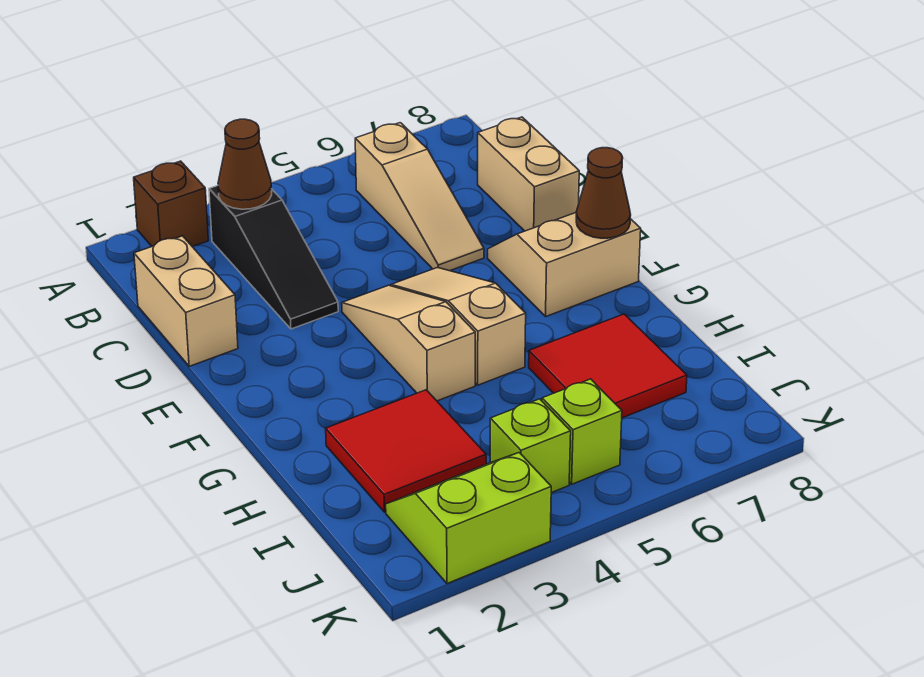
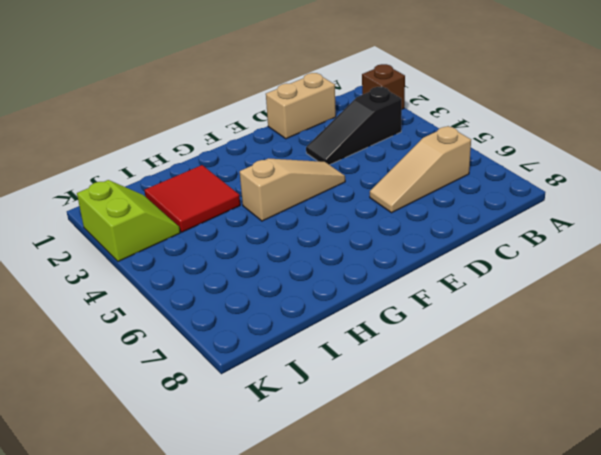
none -> tan brick C8:D8 level 1
none -> tan slope E5:G5 level 1 top G
none -> tan slope E7:F8 level 1 top F

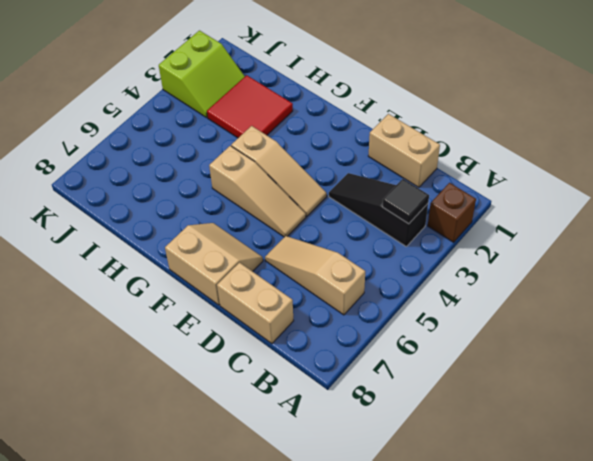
black tile B3 level 2 -> brown cone B3 level 2
tan slope E7:F8 level 1 top 8 -> tan slope E7:F8 level 1 top F
none -> red tile H6:I7 level 1
none -> lime brick J4 level 1
none -> lime brick J5 level 1

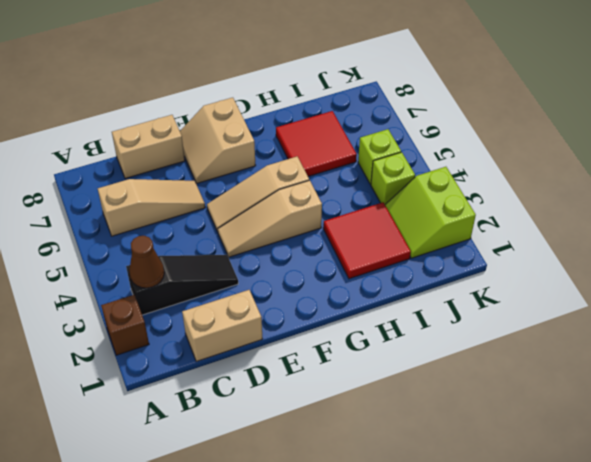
none -> brown cone F8 level 2

